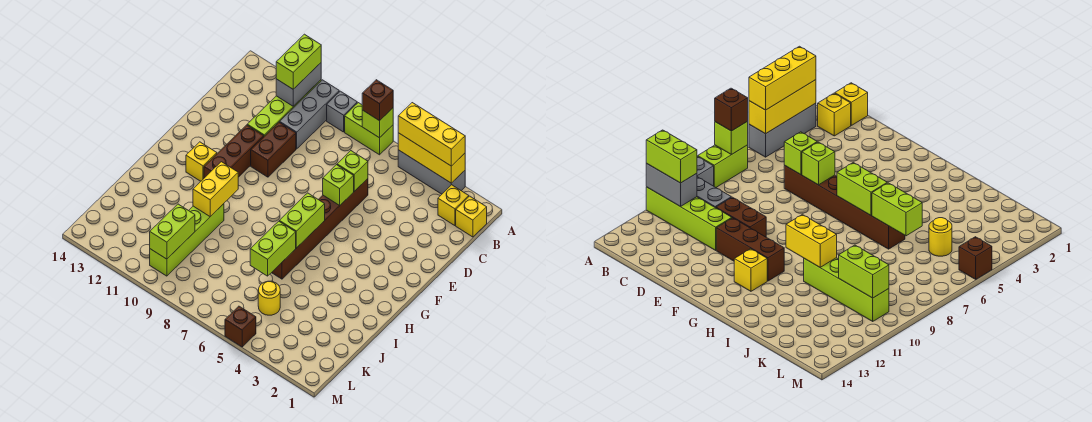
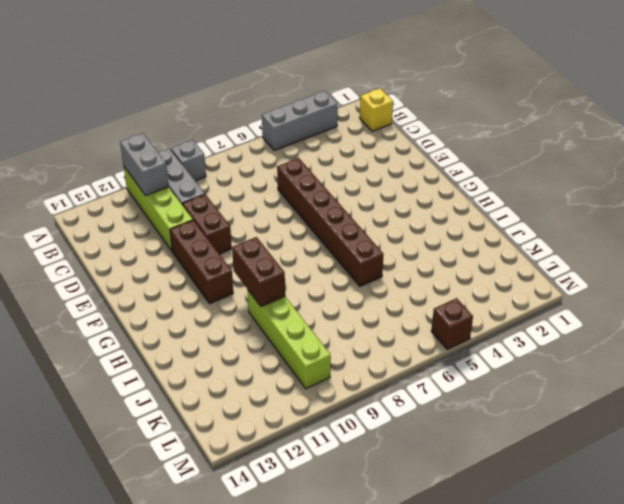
brown brick H10:I10 level 2 -> yellow brick H10:I10 level 2
none -> lime brick A7:A8 level 1
none -> yellow brick B2 level 1
none -> yellow brick G12 level 1

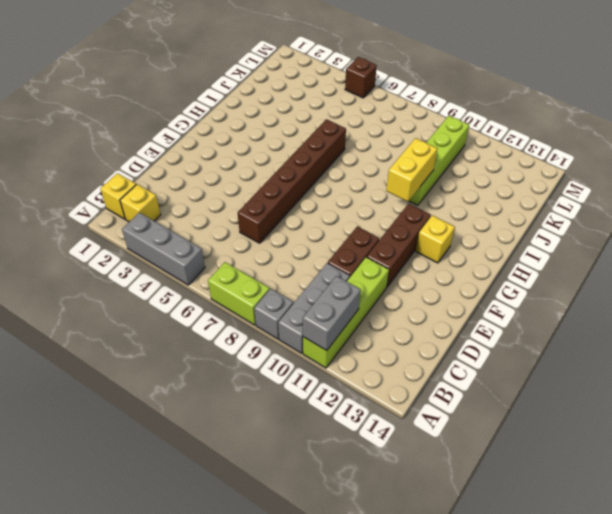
none -> yellow round brick K5 level 1
none -> yellow brick A3:A5 level 2
none -> lime brick A7 level 2

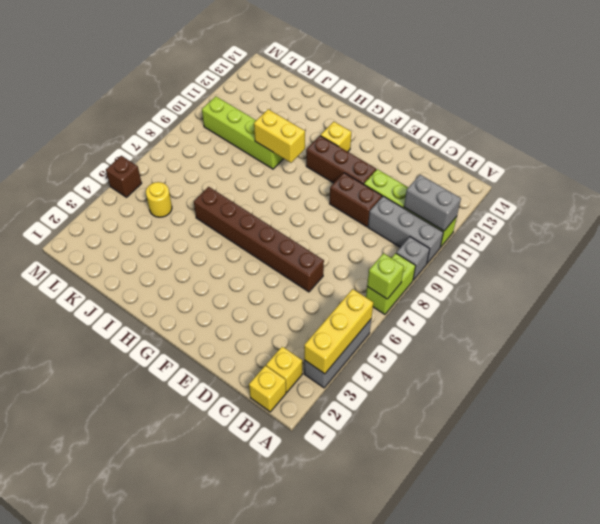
none -> lime brick D6 level 2
none -> lime brick E6 level 2
none -> lime brick G6:H6 level 2

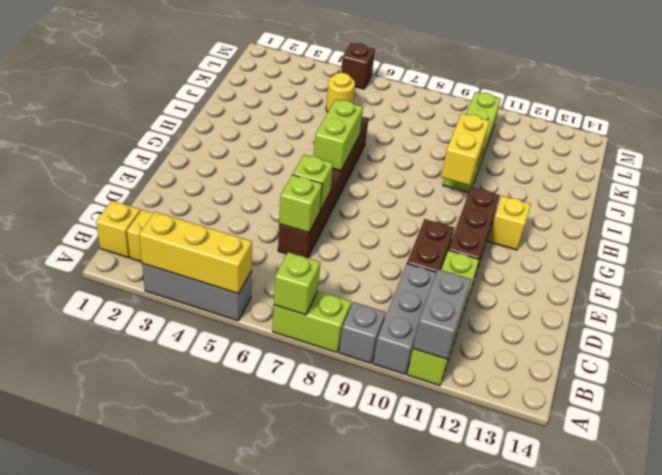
none -> lime brick I6:J6 level 2
none -> lime brick K10:L10 level 2
none -> yellow brick A3:A5 level 3

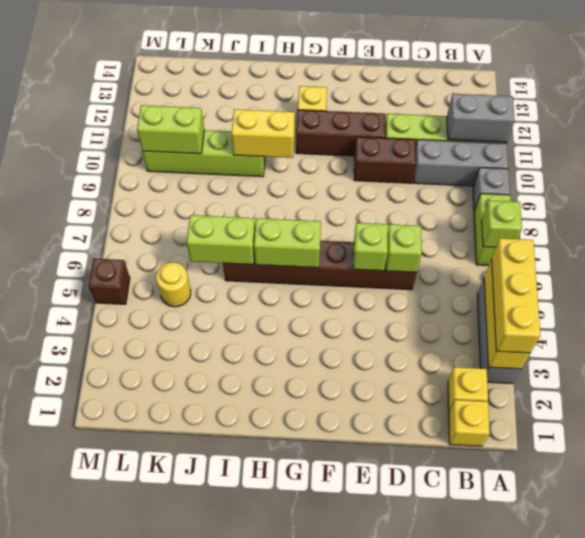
none -> brown brick A7 level 3
none -> lime brick A11:B11 level 3

